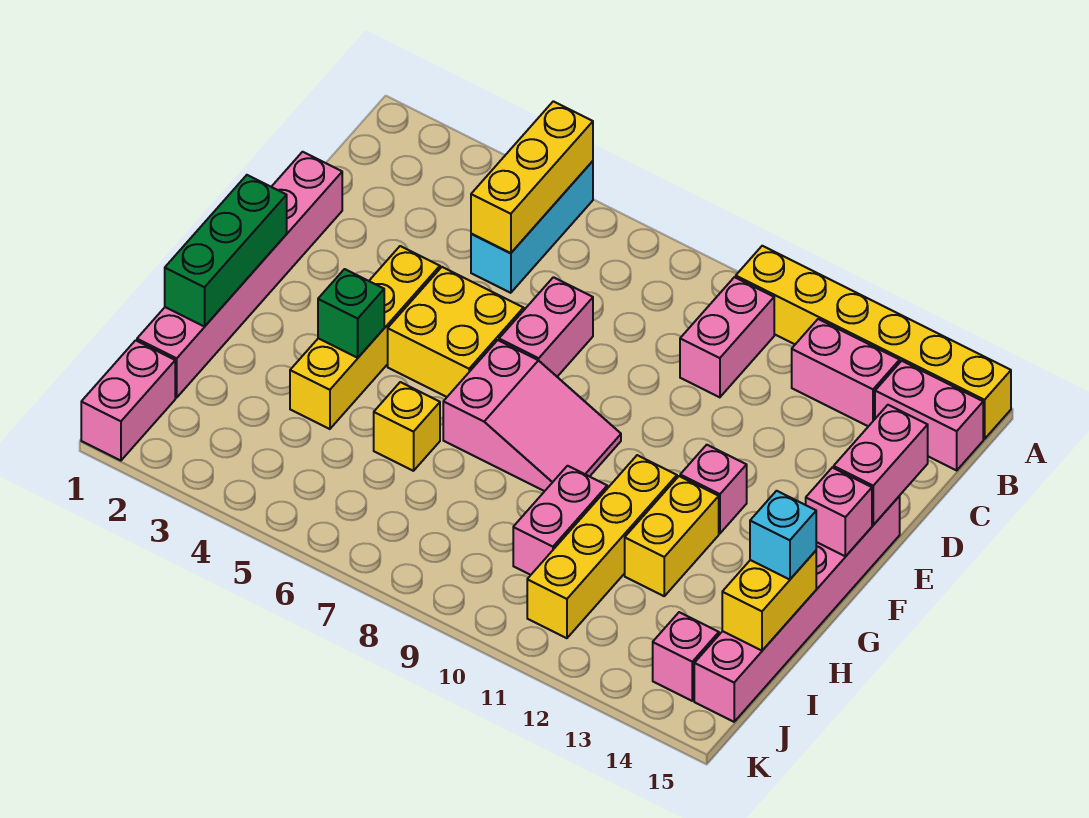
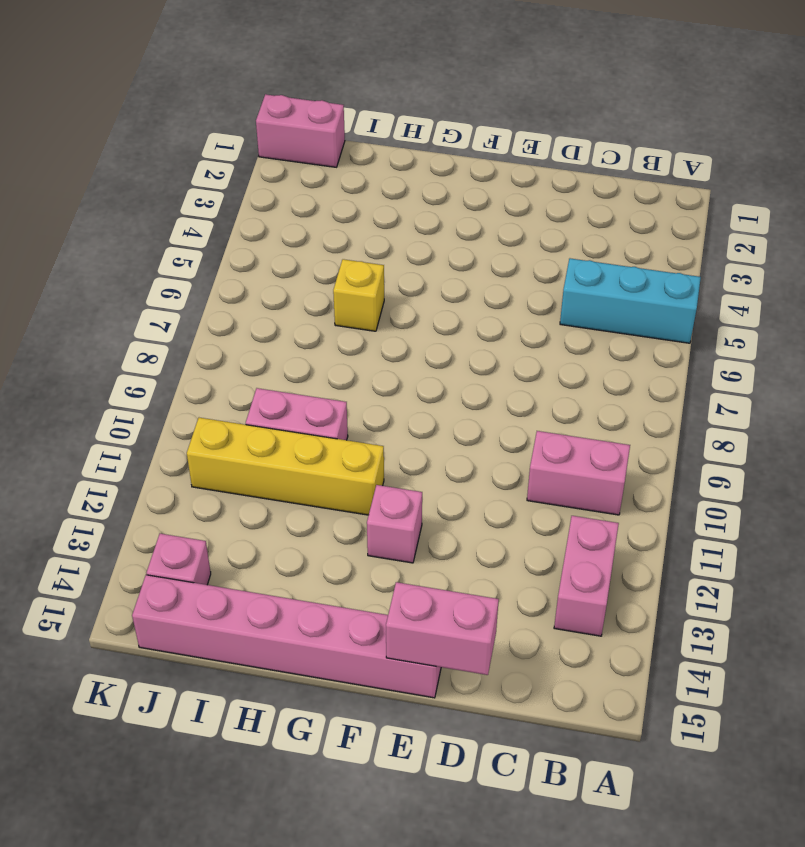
none -> yellow brick A10:A15 level 1
none -> pink brick B14:B15 level 1
none -> pink brick D1:I1 level 1

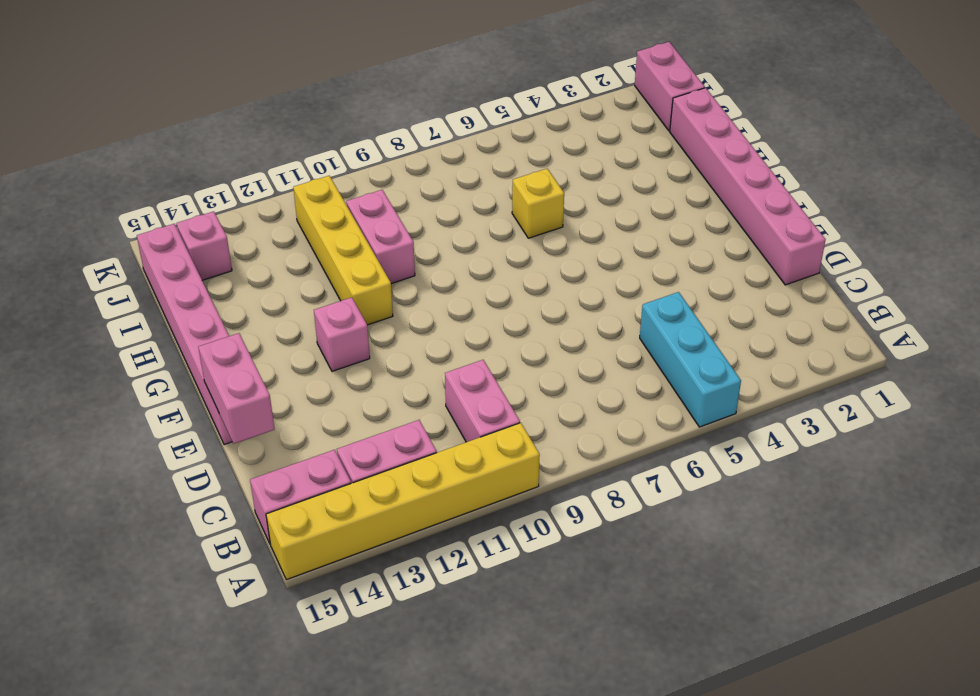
none -> pink brick D7:E7 level 1
none -> yellow brick E4:H4 level 1
none -> yellow brick E5:F6 level 1

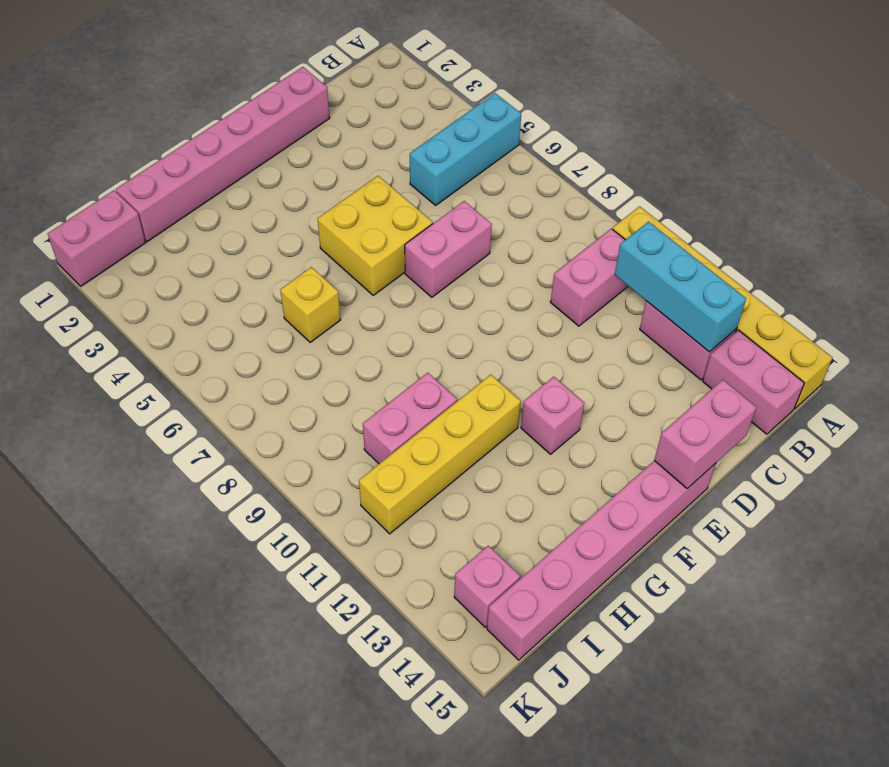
cyan brick B11:B13 level 2 -> none
none -> yellow brick E4:H4 level 1
none -> pink slope F7:G9 level 1 top 7
none -> yellow brick G12:H12 level 1

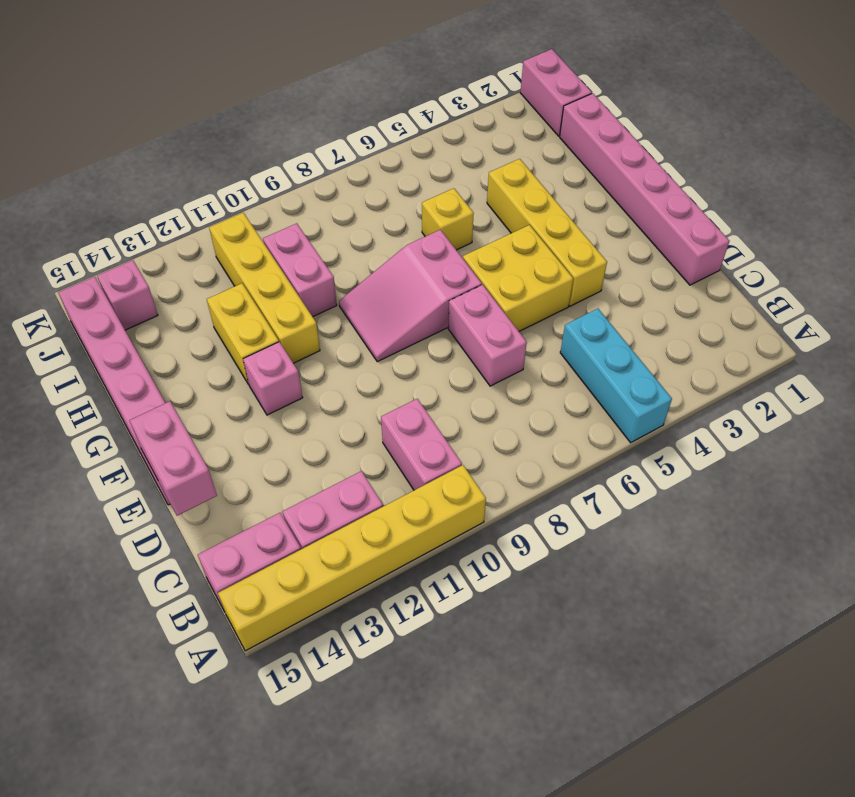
none -> yellow brick A5:C5 level 2
none -> green brick F1:H1 level 2
none -> pink brick F15 level 2

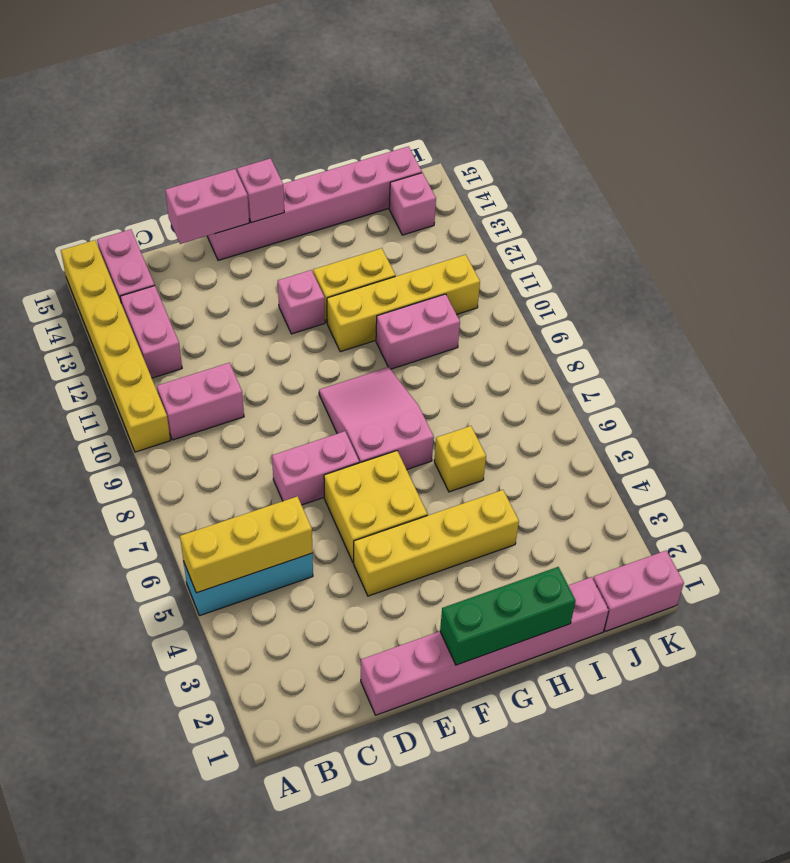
none -> green brick G4 level 2
none -> yellow brick H15:I15 level 2
none -> cyan brick H15 level 3

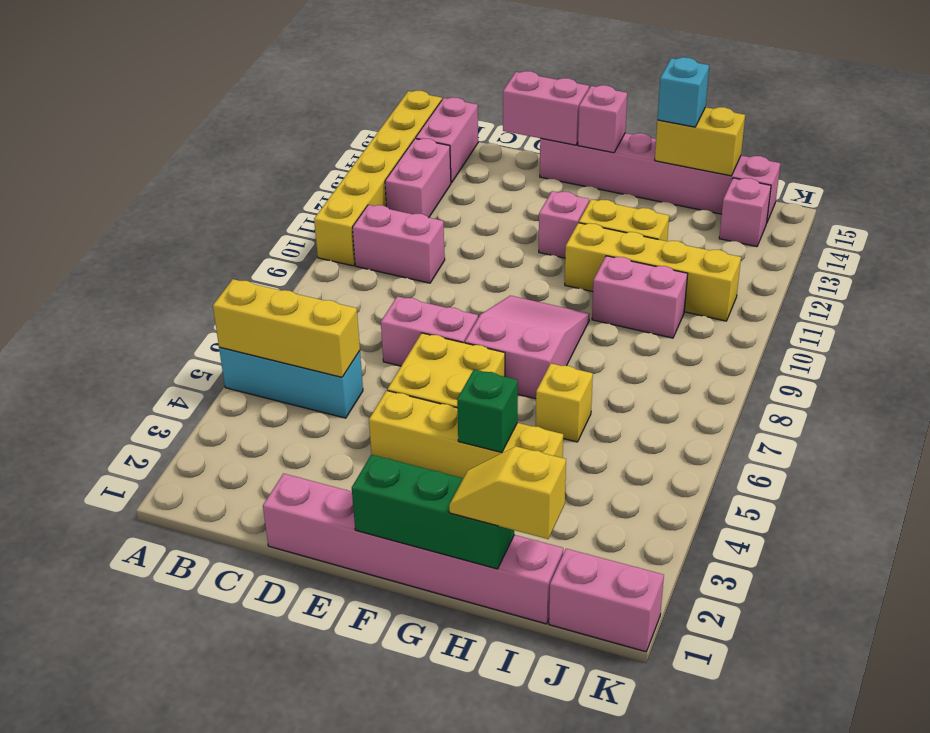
yellow slope H1:I1 level 3 top I -> none

